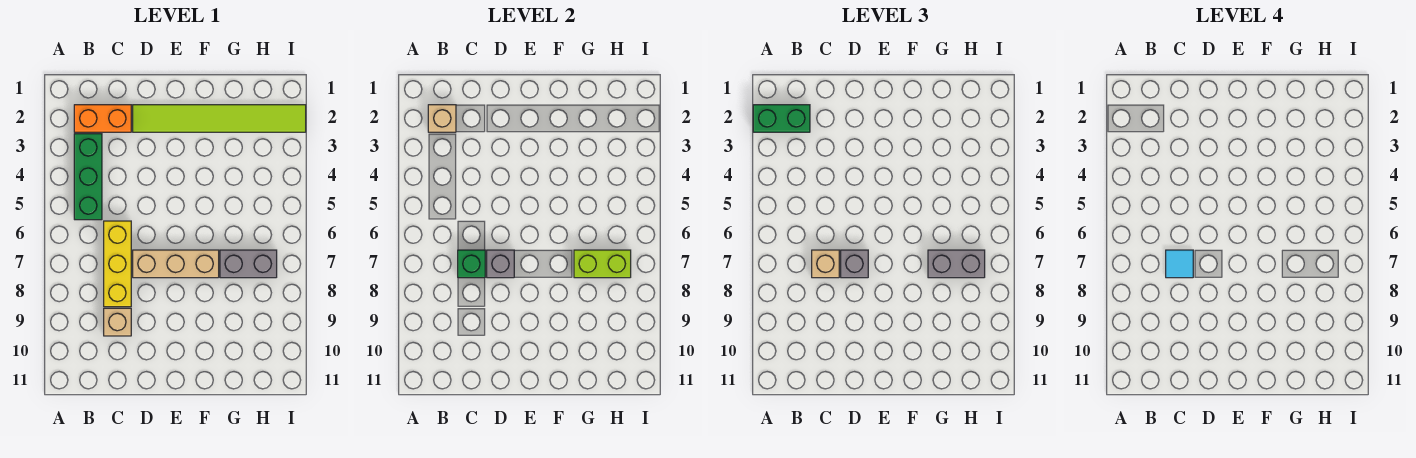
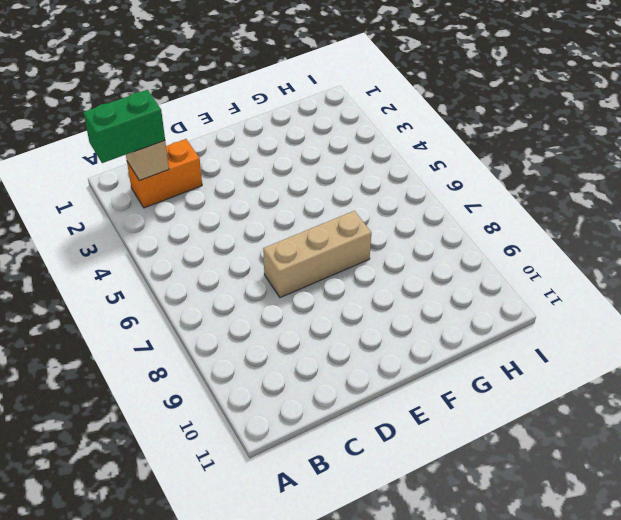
none -> green brick B3:B5 level 1
none -> yellow brick C6:C8 level 1
none -> tan brick C9 level 1

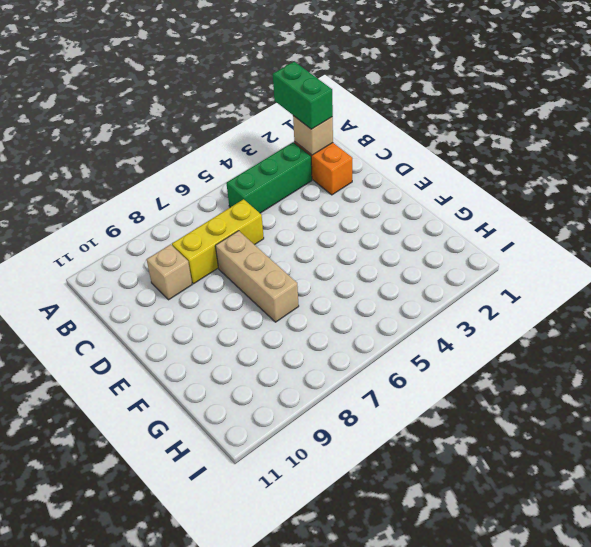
none -> lime tile D2:I2 level 1
none -> grey brick G7:H7 level 1
none -> green brick C7 level 2

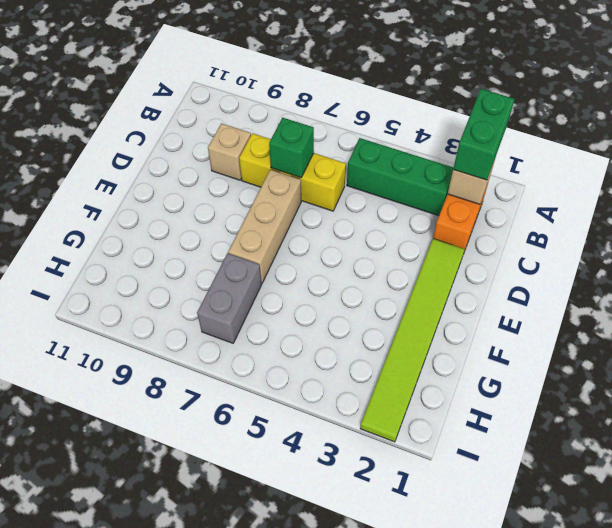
none -> grey brick D7 level 2
none -> lime brick G7:H7 level 2
none -> tan brick C7 level 3

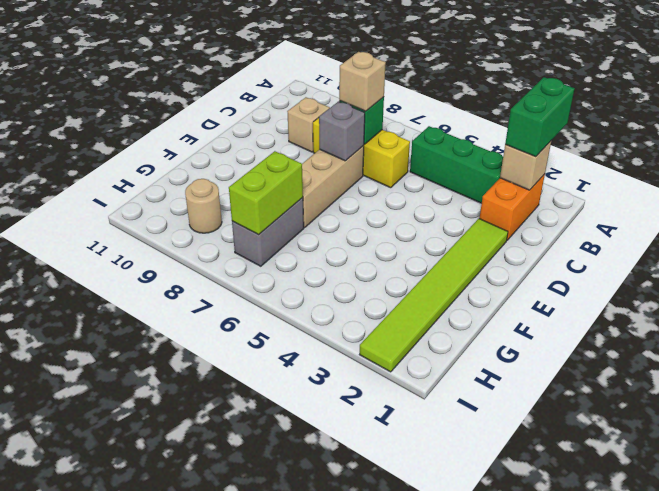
tan round brick H9 level 1 -> none
none -> grey brick D7 level 3
none -> grey brick G7:H7 level 3
none -> cyan tile C7 level 4

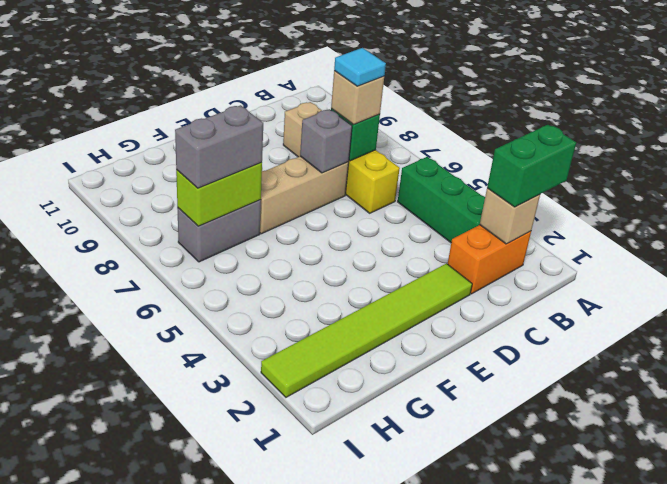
none -> grey brick D7 level 3

